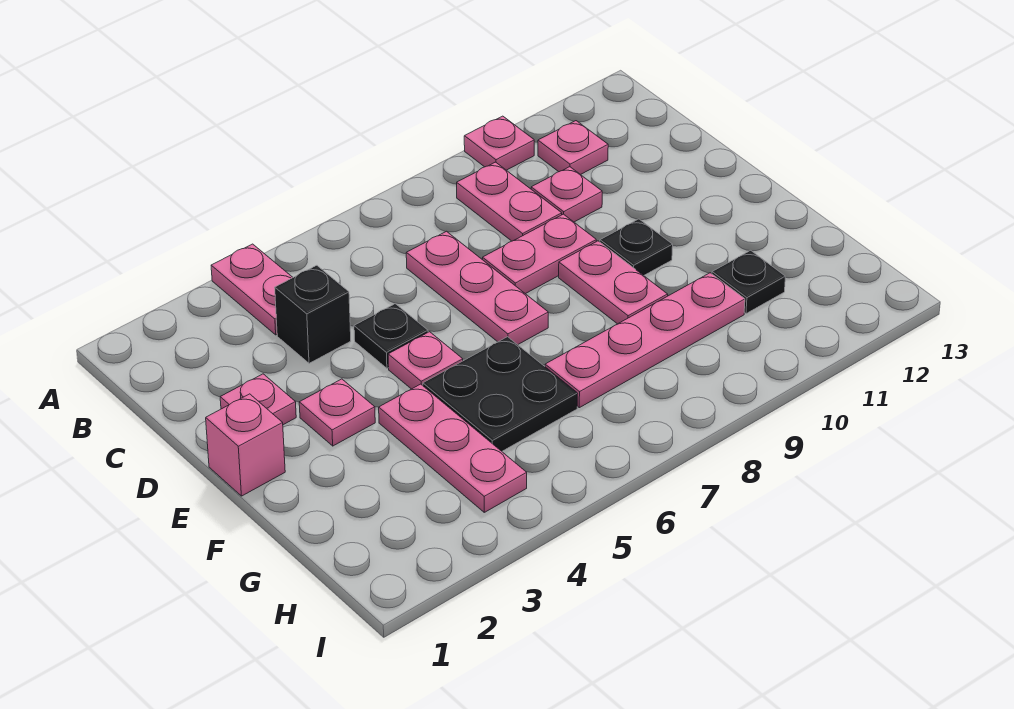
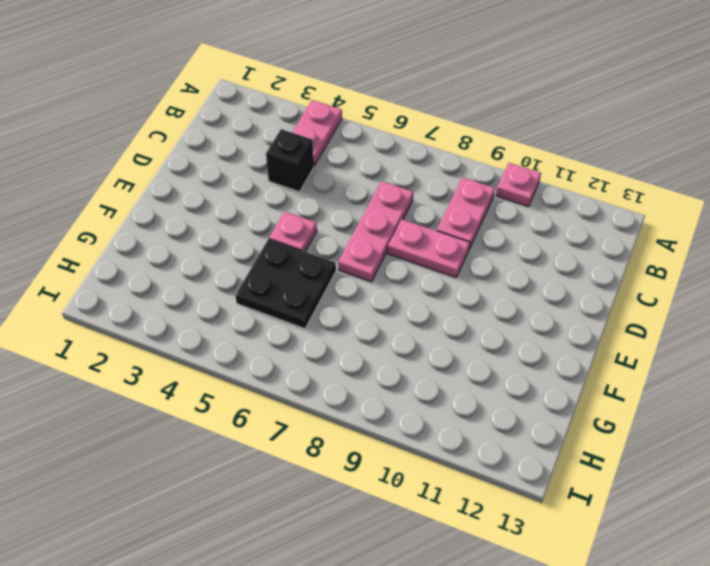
none -> pink plate B11 level 1
none -> pink plate C10 level 1
none -> pink plate D2 level 1

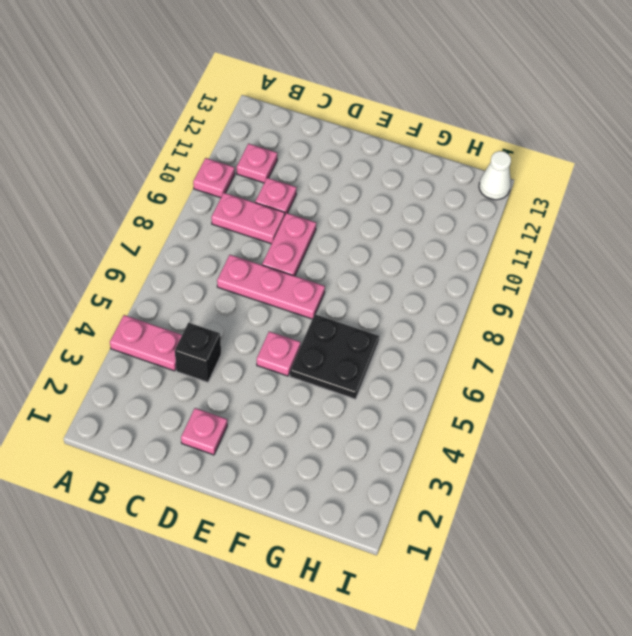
white cone I13 level 1 -> none
none -> black plate D5 level 1
none -> pink brick E1 level 1
none -> pink plate E3 level 1

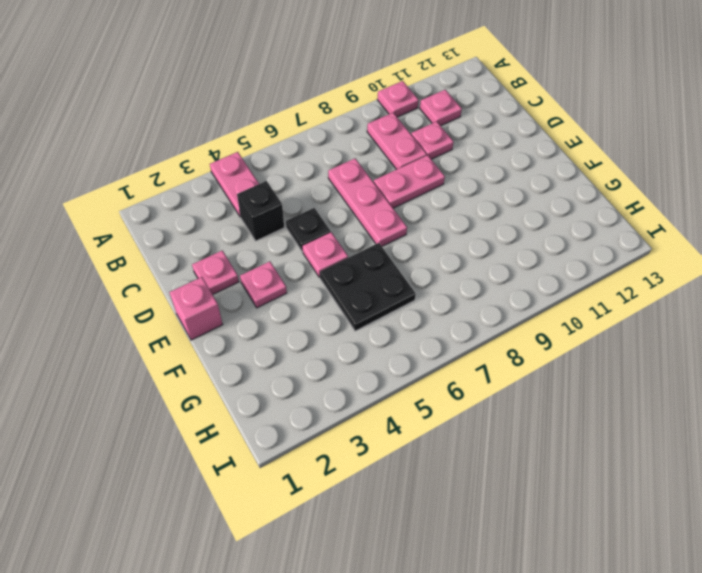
none -> pink plate E9:F9 level 1
none -> black plate E10 level 1
none -> pink plate F4:H4 level 1

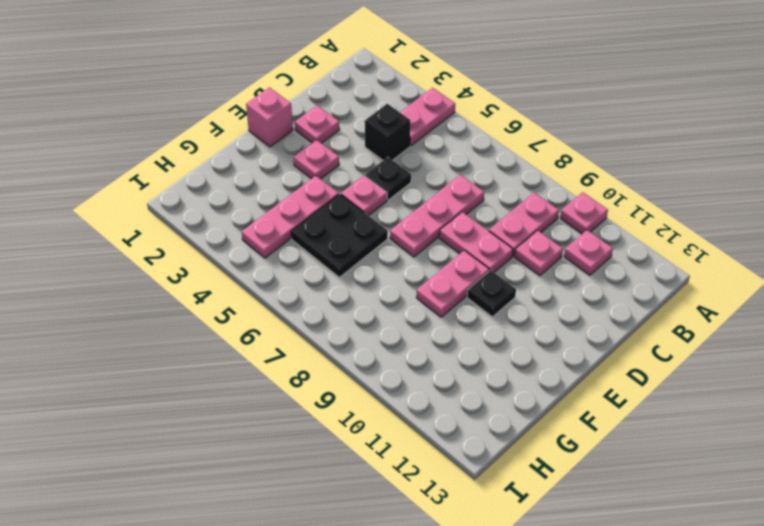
none -> pink plate G7:G10 level 1
none -> black plate G11 level 1

